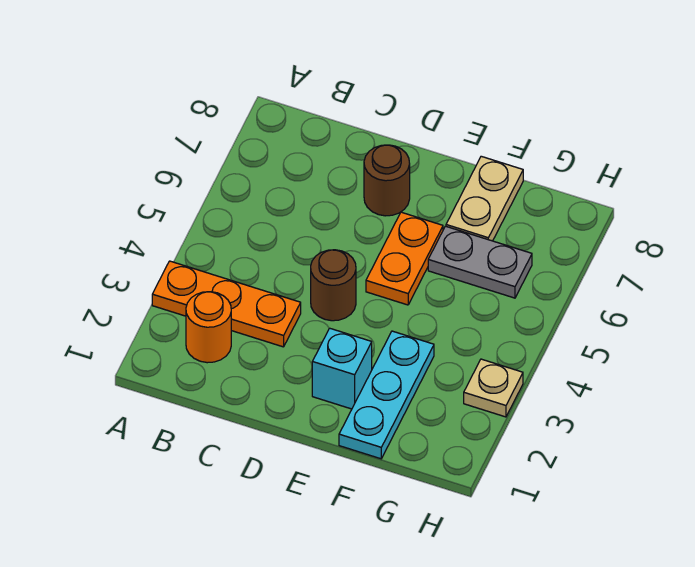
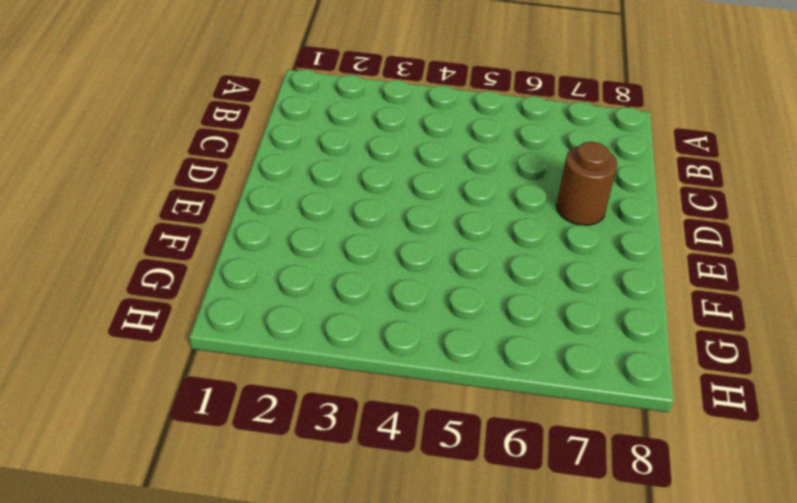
none -> orange plate A3:C3 level 1
none -> orange round brick B2 level 1

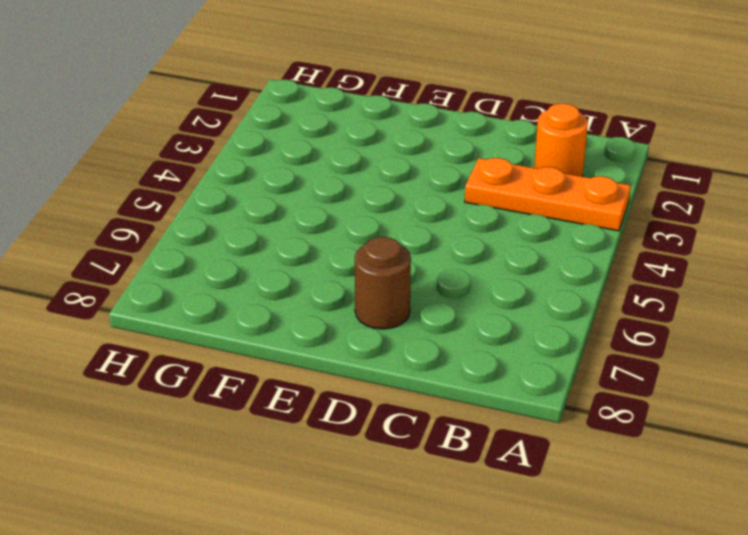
none -> brown round brick D4 level 1
none -> cyan brick E2 level 1

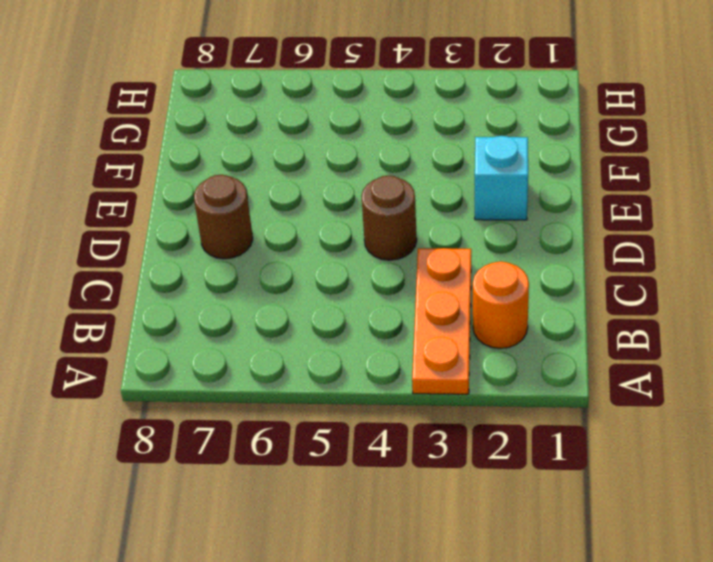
none -> orange plate E5:E6 level 1
none -> cyan plate F1:F3 level 1

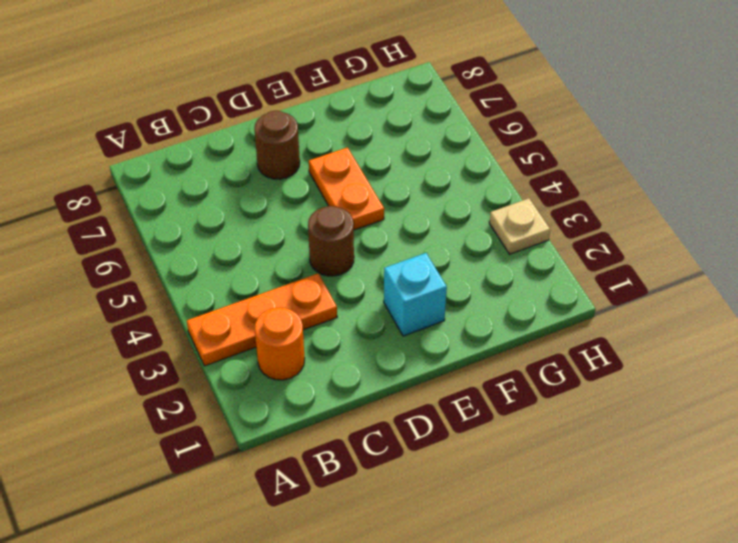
none -> cyan plate F1:F3 level 1
none -> grey plate F6:G6 level 1

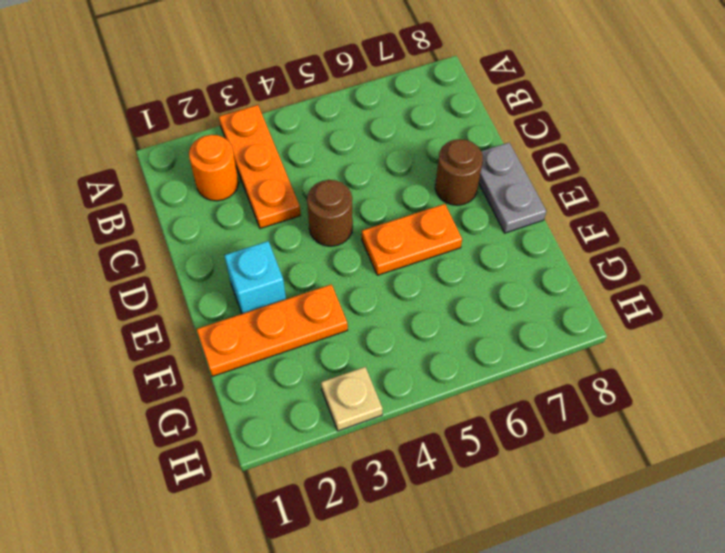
grey plate D8:E8 level 1 -> grey plate F6:G6 level 1
orange plate F1:F3 level 1 -> cyan plate F1:F3 level 1
none -> tan plate F7:F8 level 1

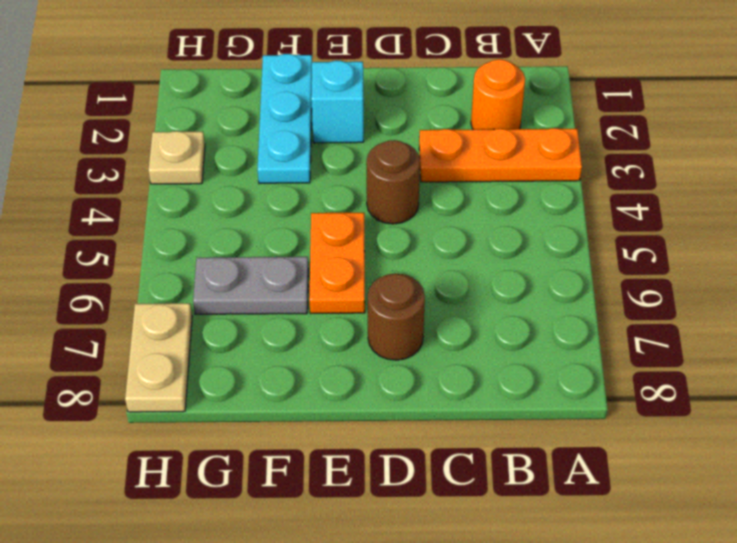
tan plate H7:H8 level 1 -> tan plate F7:F8 level 1

